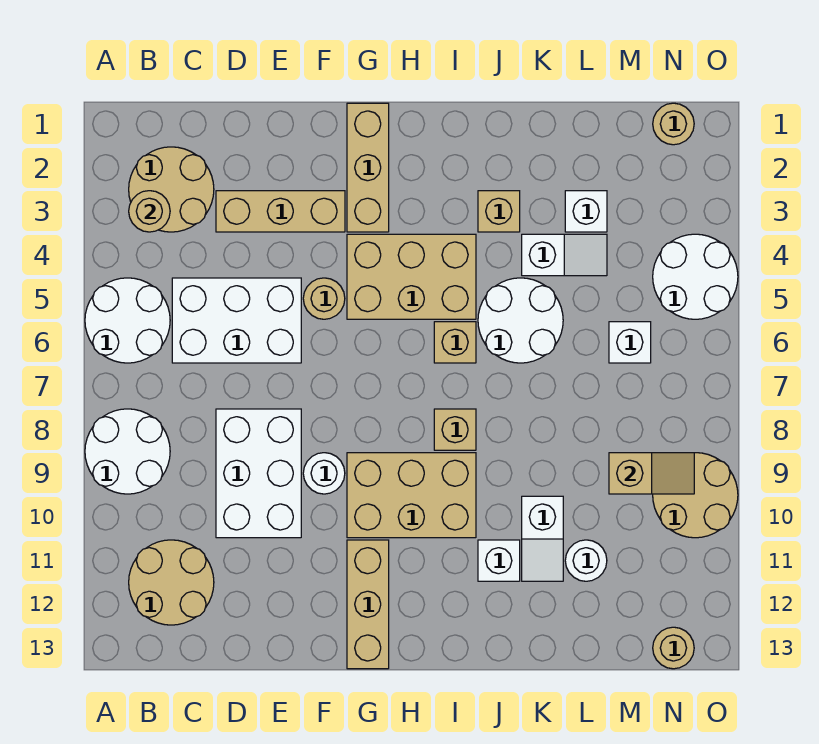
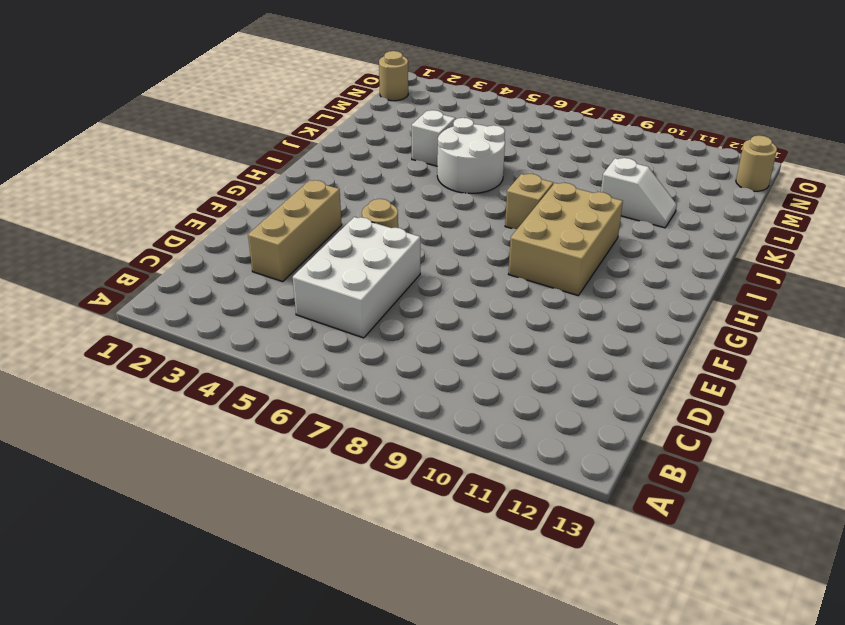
none -> white round brick A5:B6 level 1
none -> white round brick A8:B9 level 1
none -> tan round brick B2:C3 level 1

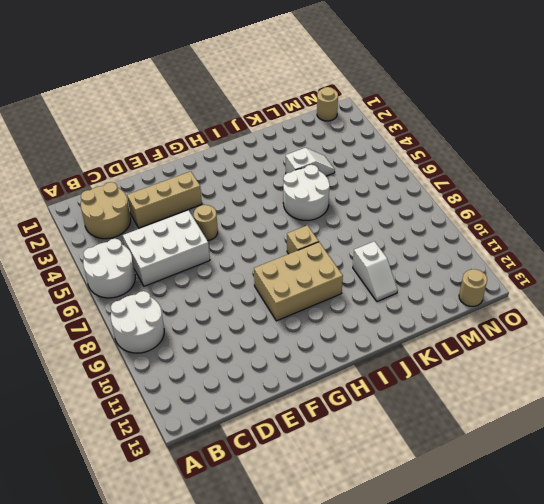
none -> tan round brick B11:C12 level 1
none -> white brick D8:E10 level 1
none -> white round brick F9 level 1

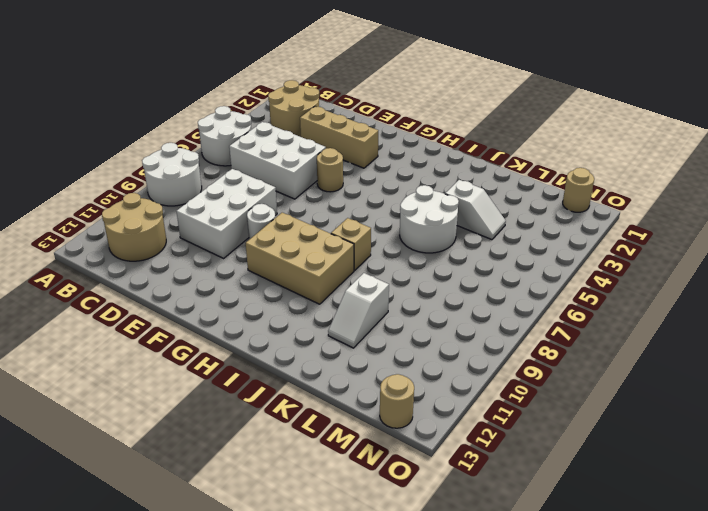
none -> tan brick G1:G3 level 1
none -> tan brick G4:I5 level 1
none -> tan brick G11:G13 level 1

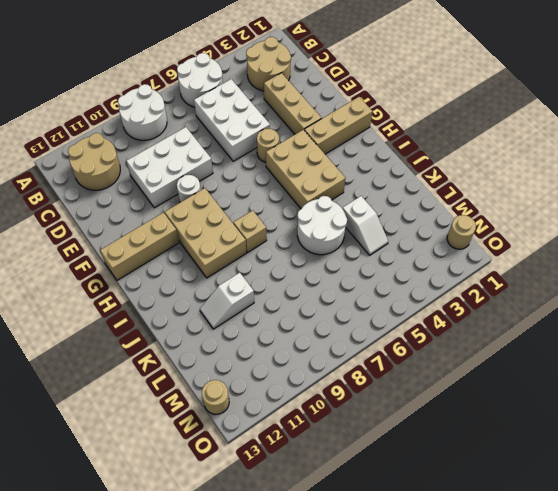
none -> tan brick I6 level 1
none -> tan brick J3 level 1
none -> white brick J11 level 1

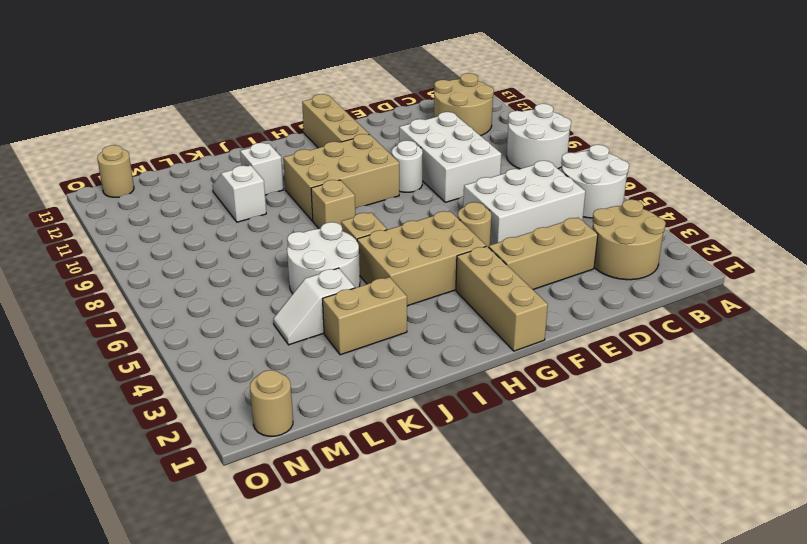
tan brick J3:K3 level 1 -> tan brick J3 level 1
none -> white brick L3 level 1
none -> white round brick L11 level 1
none -> white brick M6 level 1

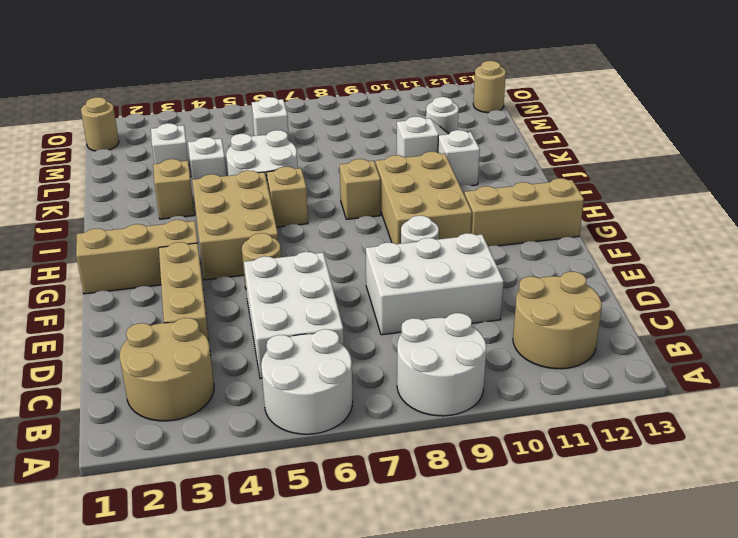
none -> white round brick N4:O5 level 1
none -> tan round brick N9:O10 level 1
none -> tan round brick B3 level 2

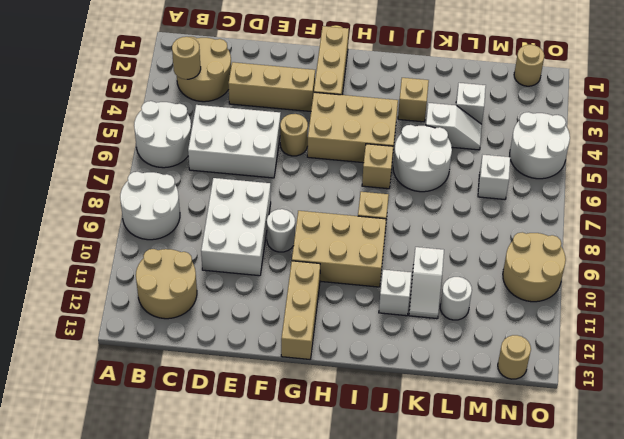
none -> tan slope M9:N9 level 2 top M

